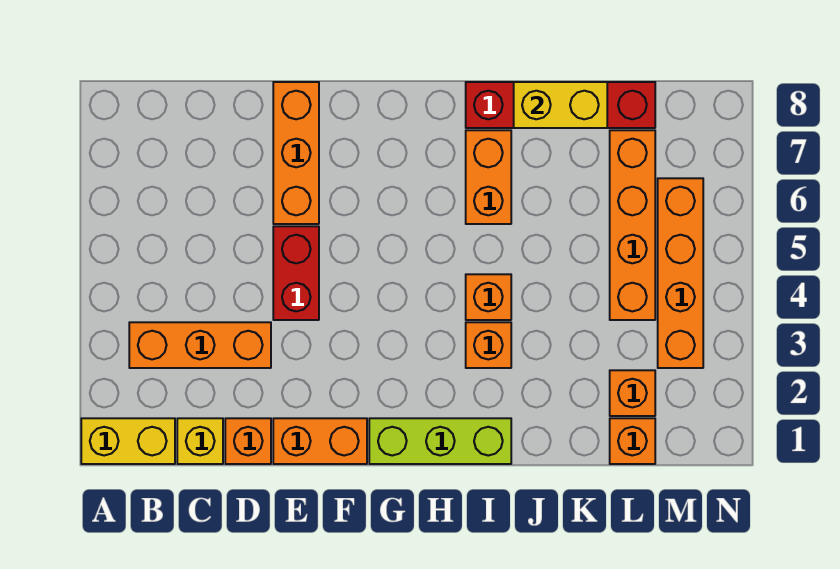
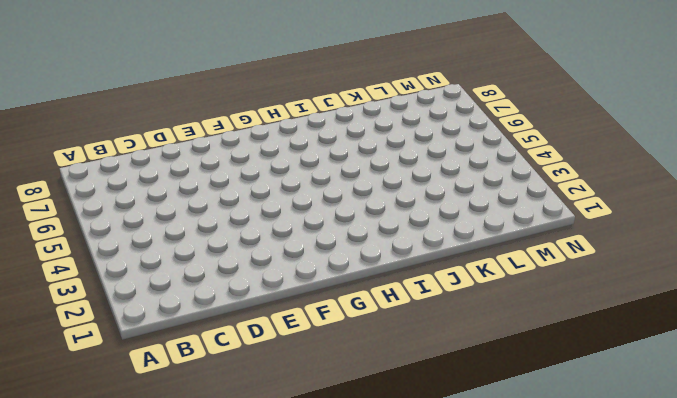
none -> yellow brick A1:B1 level 1
none -> orange brick B3:D3 level 1
none -> yellow brick C1 level 1

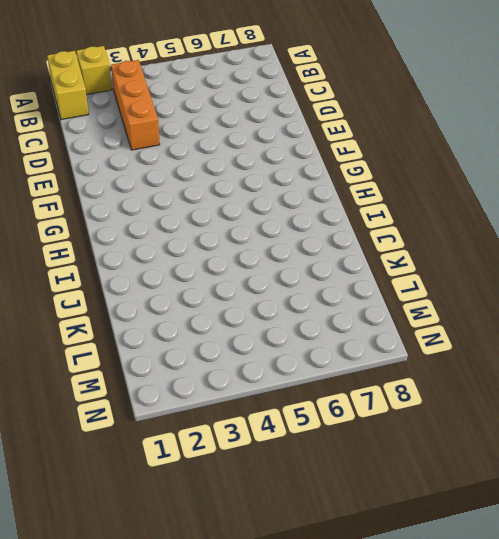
yellow brick A2 level 1 -> yellow brick C1 level 1
none -> orange brick D1 level 1
none -> orange brick E1:F1 level 1
none -> red brick E4:E5 level 1

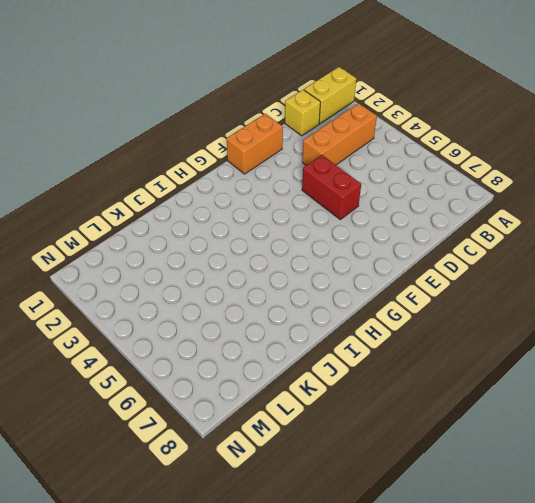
none -> orange brick D1 level 1
none -> orange brick E6:E8 level 1
none -> lime brick G1:I1 level 1

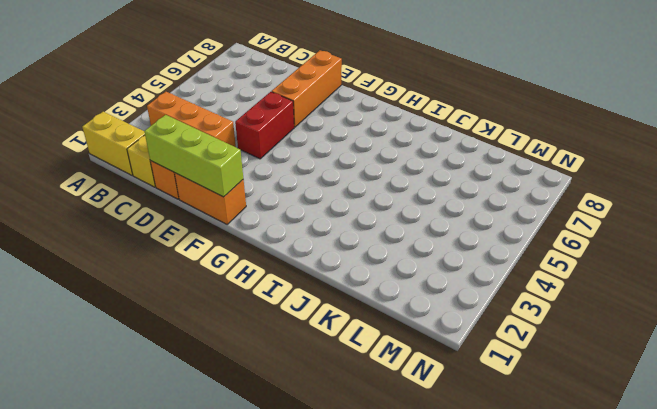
lime brick D1:F1 level 2 -> lime brick G1:I1 level 1
none -> orange brick I3 level 1
none -> orange brick I4 level 1
none -> orange brick I6:I7 level 1

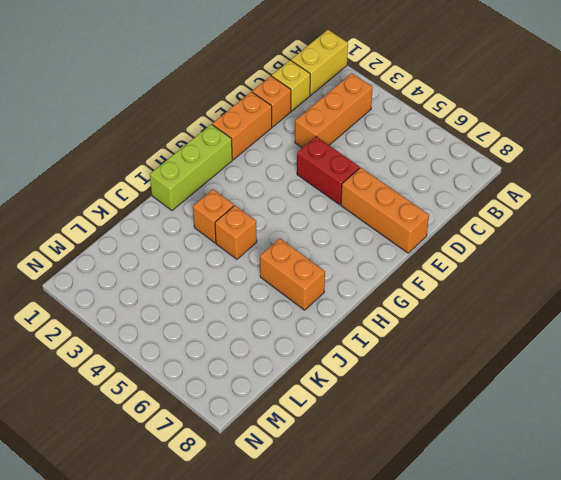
none -> red brick I8:L8 level 1
none -> orange brick L1 level 1
none -> orange brick L2 level 1

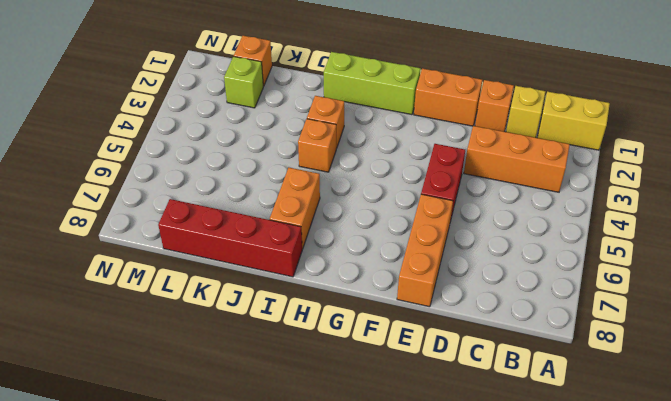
lime brick L2 level 1 -> orange brick L2 level 1
none -> orange brick L4:L7 level 1
none -> orange brick M3:M6 level 1
none -> yellow brick J8:K8 level 2

